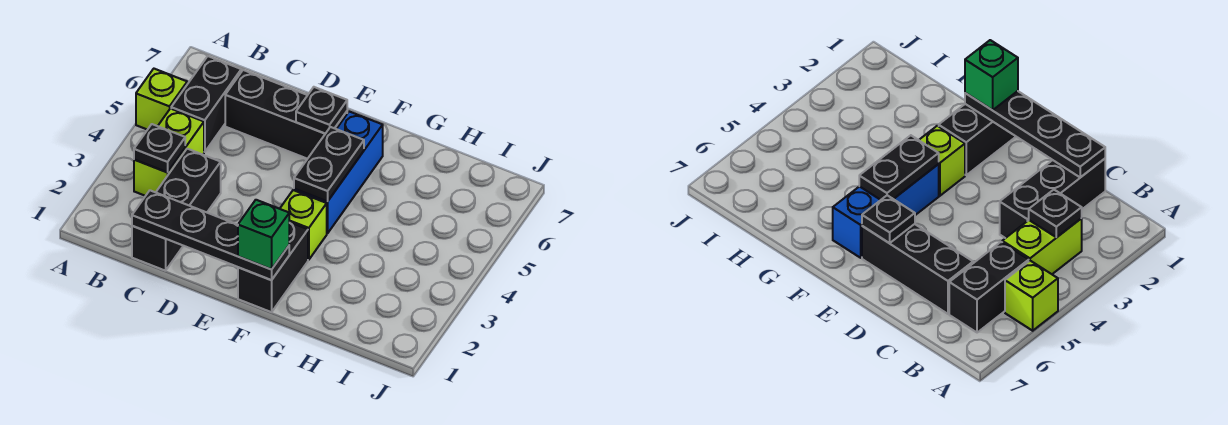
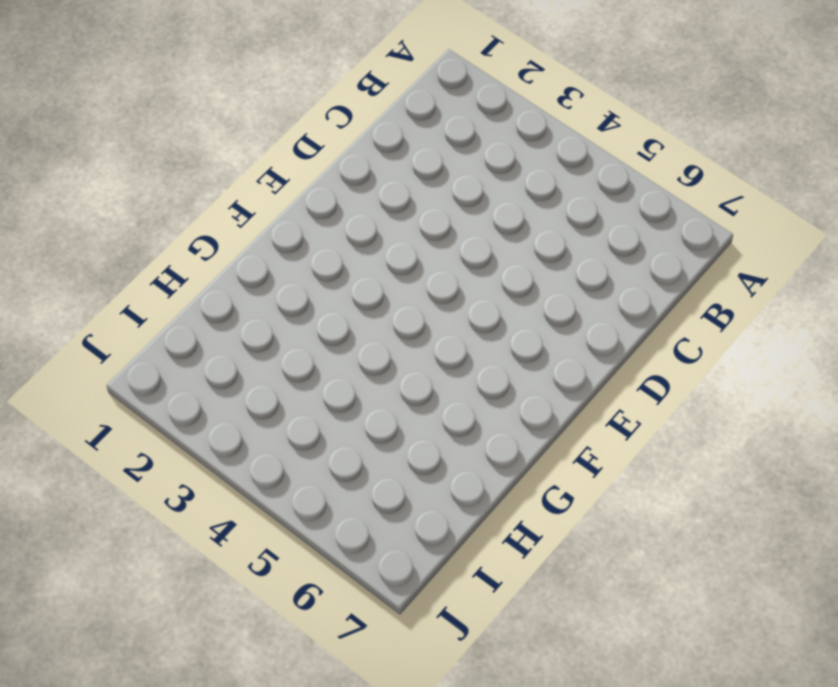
none -> lime brick A5 level 1
none -> lime brick B3:B4 level 1
none -> black brick B5:B6 level 1

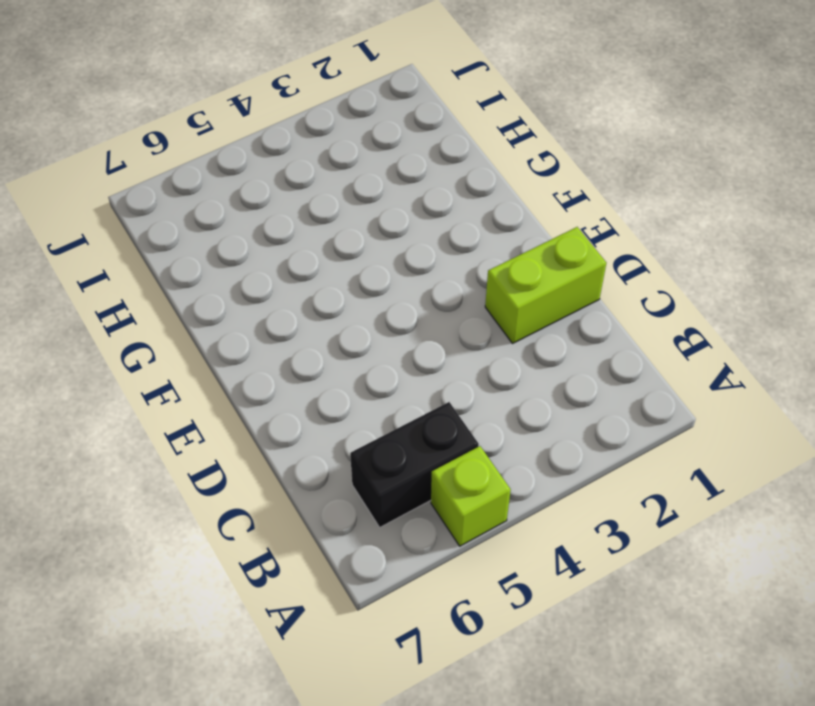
lime brick D1:D2 level 1 -> lime brick B3:B4 level 1
none -> black brick C1:C3 level 1
none -> black brick C6:E6 level 1
none -> black brick F1:F2 level 1

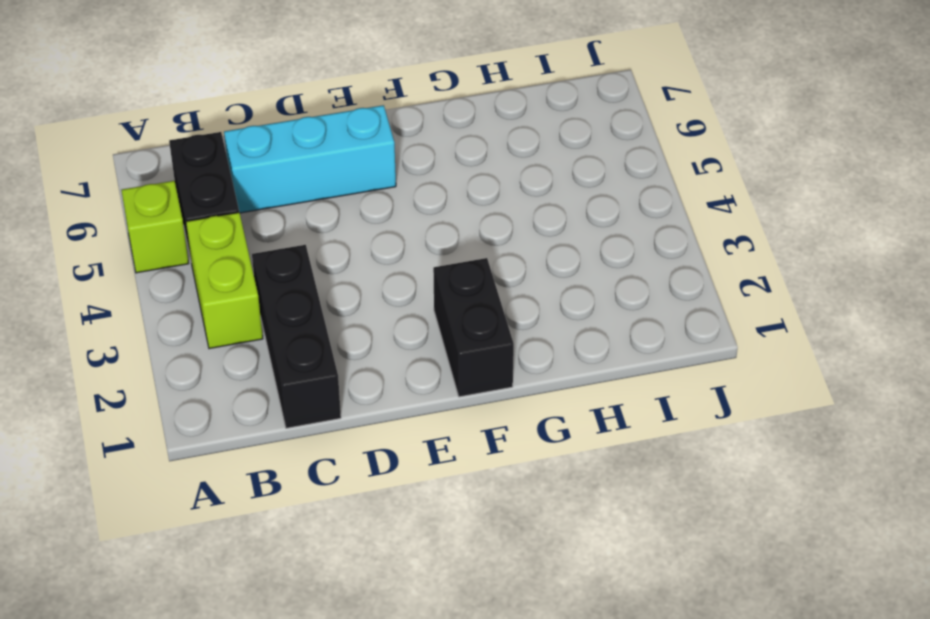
cyan brick C6:E6 level 1 -> black brick C6:E6 level 1
none -> lime brick F3 level 1
none -> blue brick F4:F6 level 1
none -> black plate B3 level 2

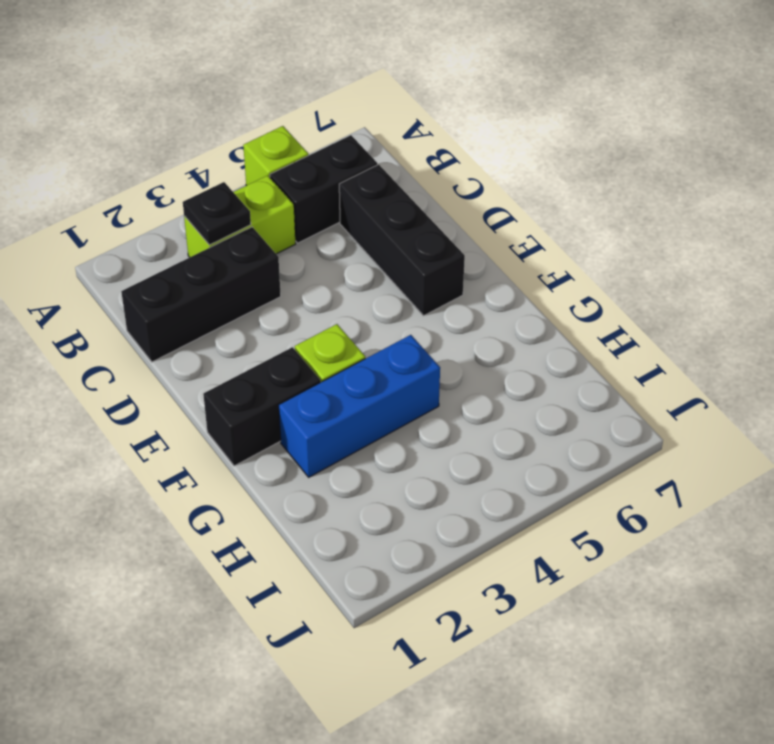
blue brick G2:G4 level 1 -> blue brick F4:F6 level 1
none -> black plate C1:F1 level 2
none -> black plate E6 level 2
none -> black plate F4:F5 level 2

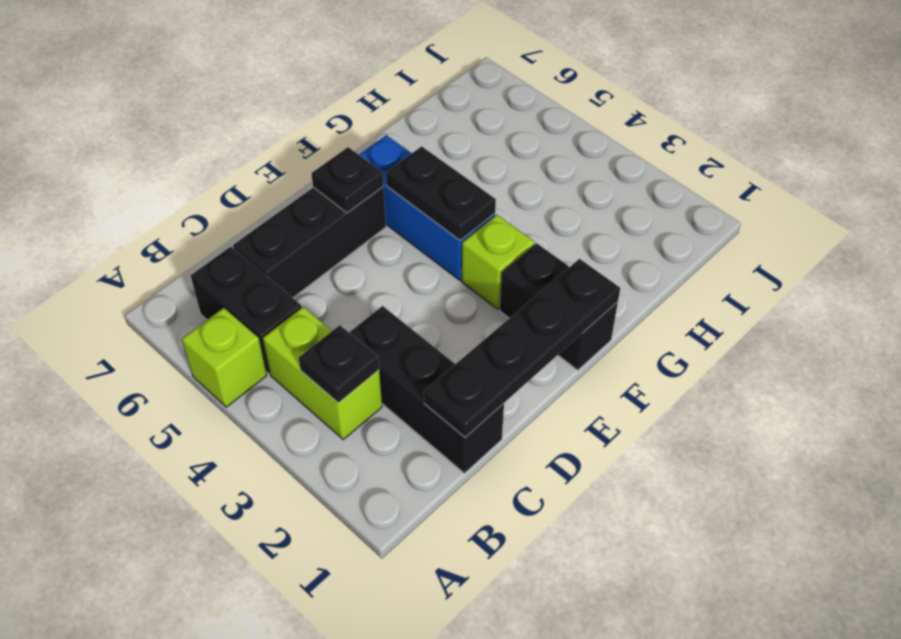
none -> green brick F1 level 3

